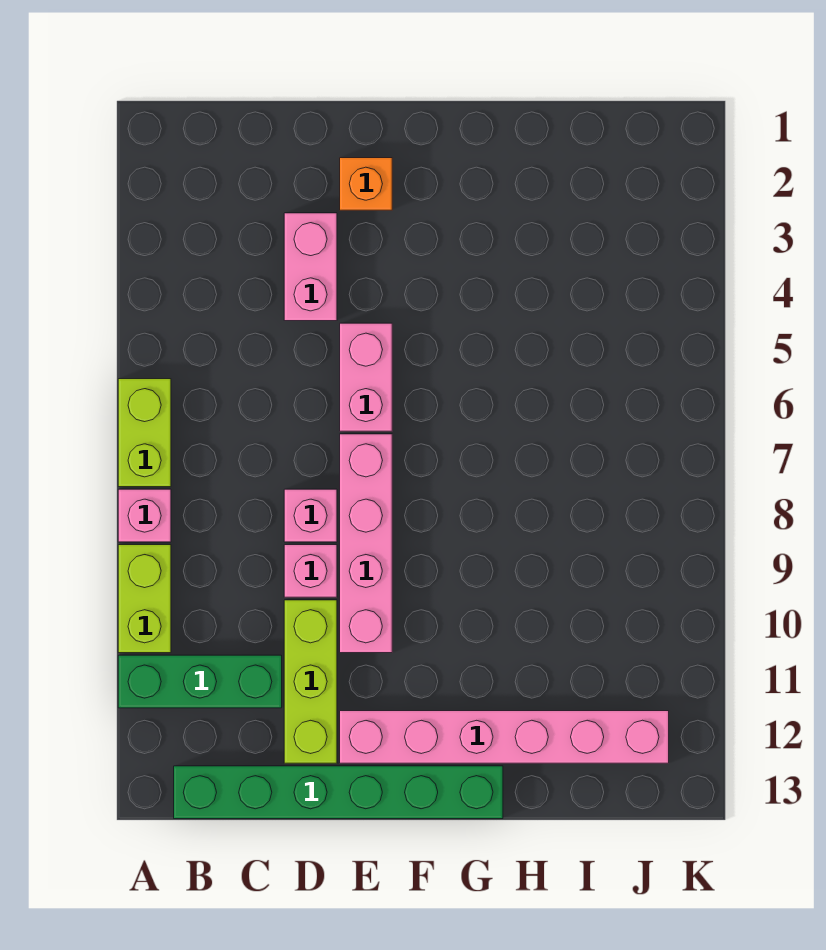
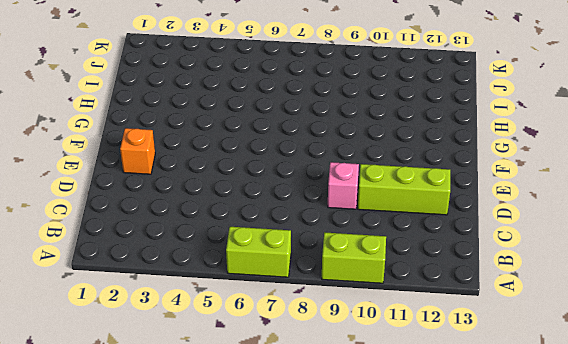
none -> pink brick A8 level 1
none -> green brick A11:C11 level 1
none -> green brick B13:G13 level 1

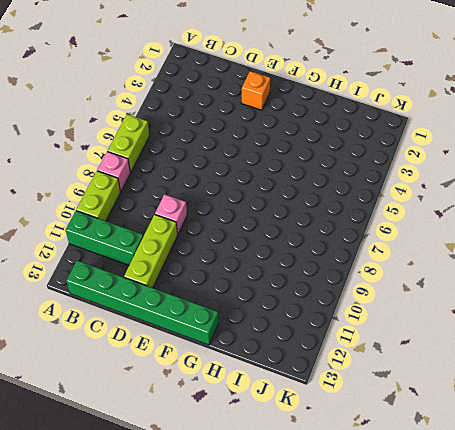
none -> pink brick D3:D4 level 1
none -> pink brick D8 level 1
none -> pink brick E5:E6 level 1

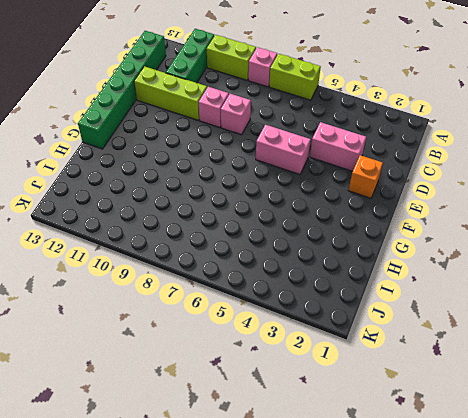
none -> pink brick E7:E10 level 1
none -> pink brick E12:J12 level 1

